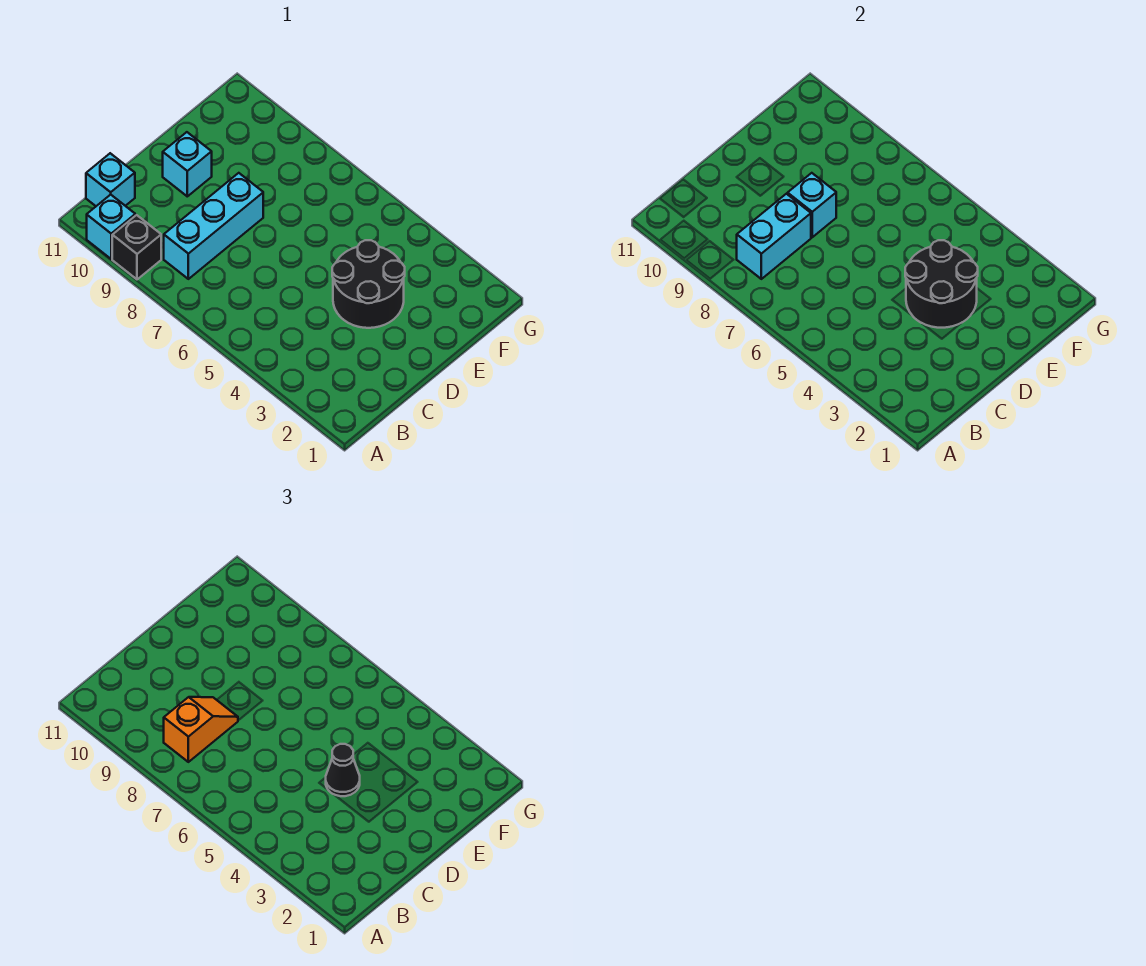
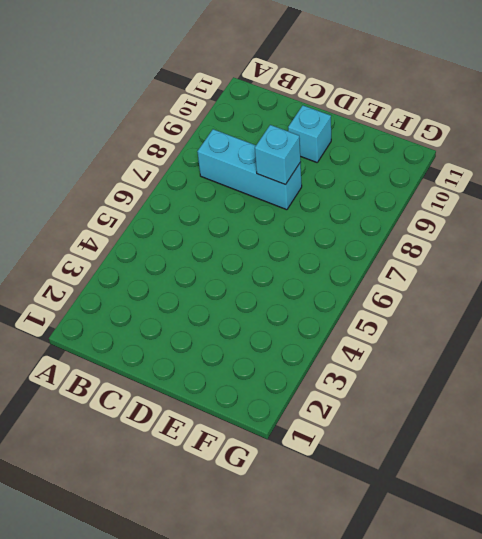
none -> black brick A9 level 1
none -> cyan brick A10 level 1

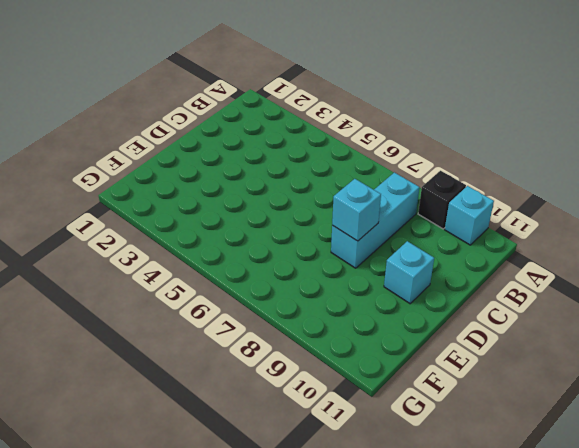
none -> cyan brick B11 level 1
none -> black round brick D3:E4 level 1

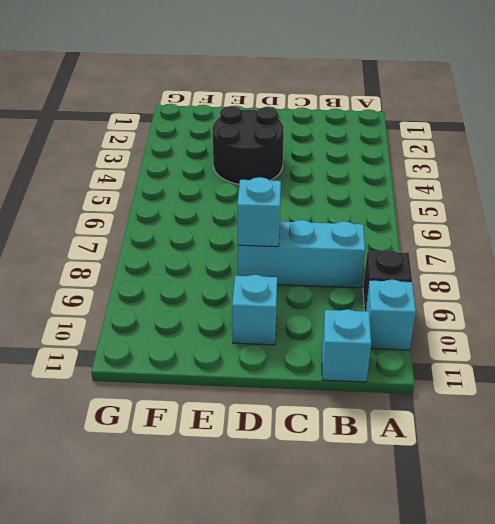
none -> cyan brick B8:C8 level 2
none -> black round brick D3:E4 level 2

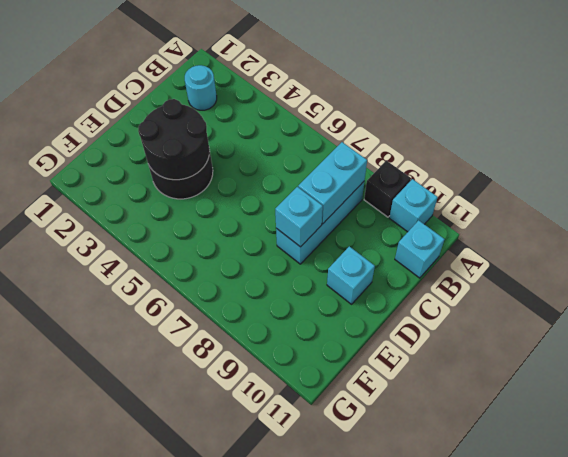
cyan round brick B2 level 1 -> none
none -> orange slope B8:C8 level 3 top B
none -> black cone D4 level 3

